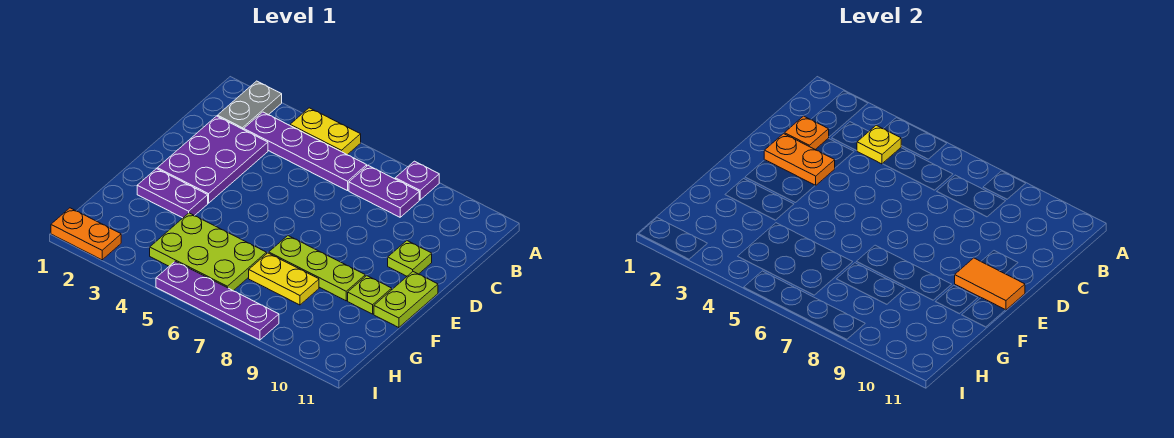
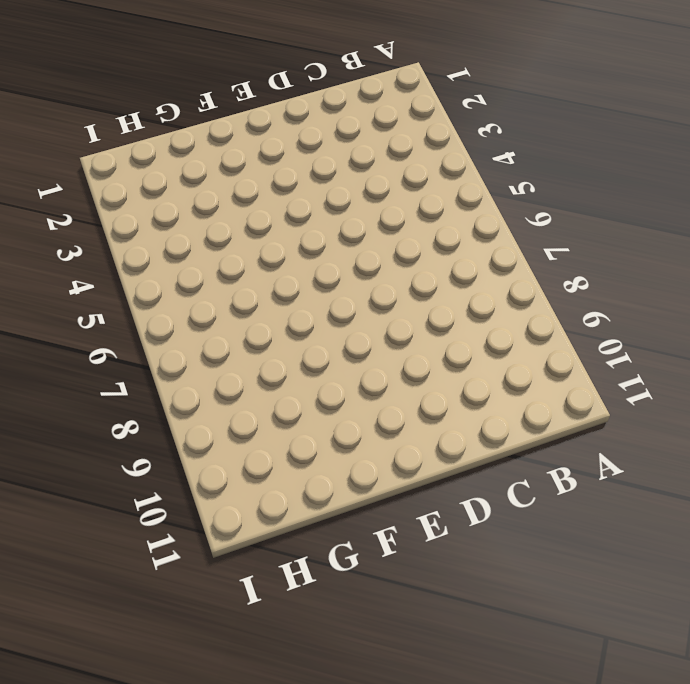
none -> grey plate A2:B2 level 1
none -> yellow plate A4:A5 level 1
none -> purple plate A8 level 1

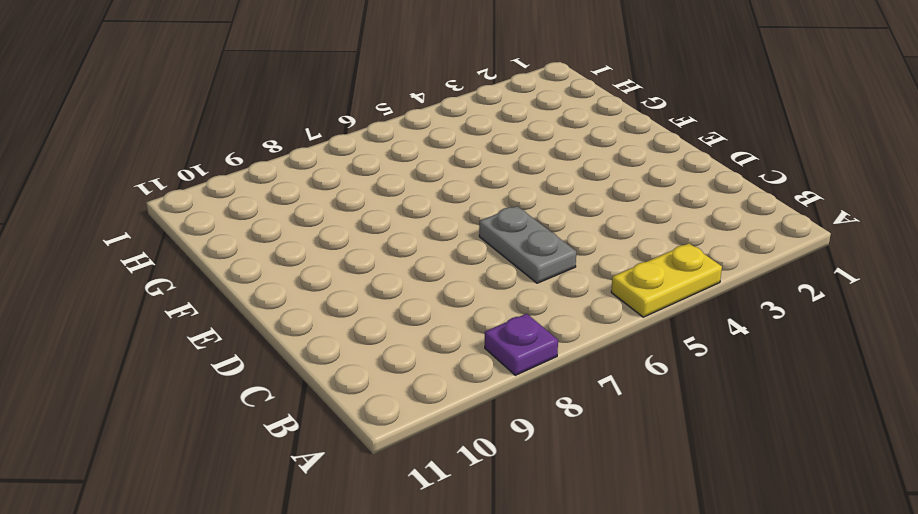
grey plate C6:D6 level 1 -> grey plate A2:B2 level 1
none -> purple plate B3:B6 level 1
none -> purple plate B7:B8 level 1
none -> purple plate C2:E3 level 1

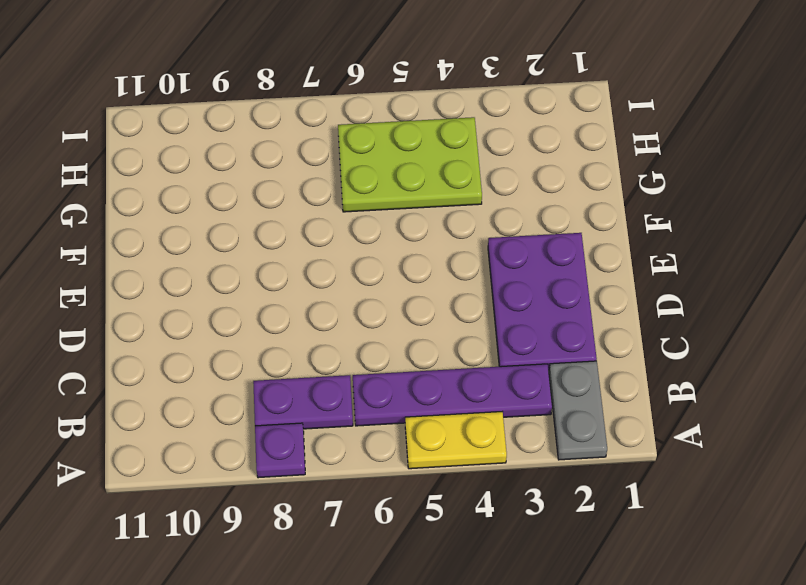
none -> lime plate D10 level 1
none -> lime plate E11:F11 level 1
none -> purple plate F2:F3 level 1

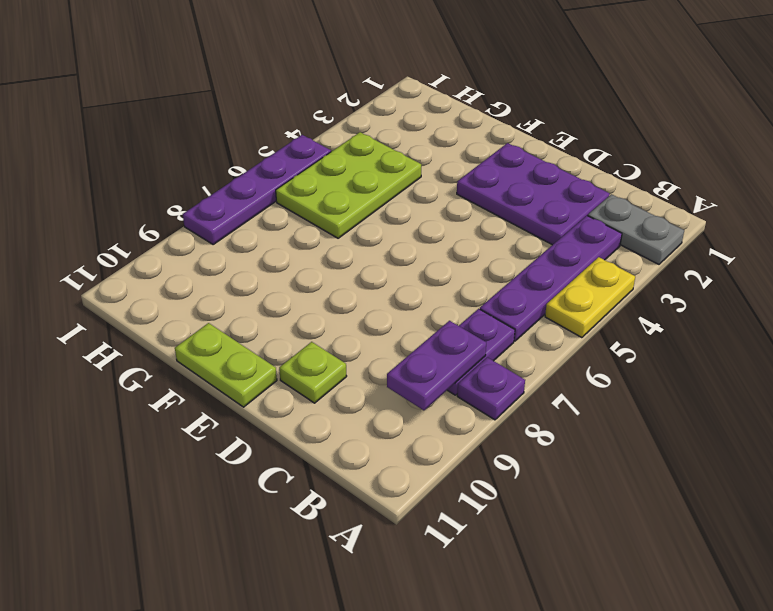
purple plate B8:B9 level 2 -> purple plate F2:F3 level 1
none -> lime plate F7:F9 level 1
none -> lime plate F10 level 1
none -> yellow plate G7:G8 level 1

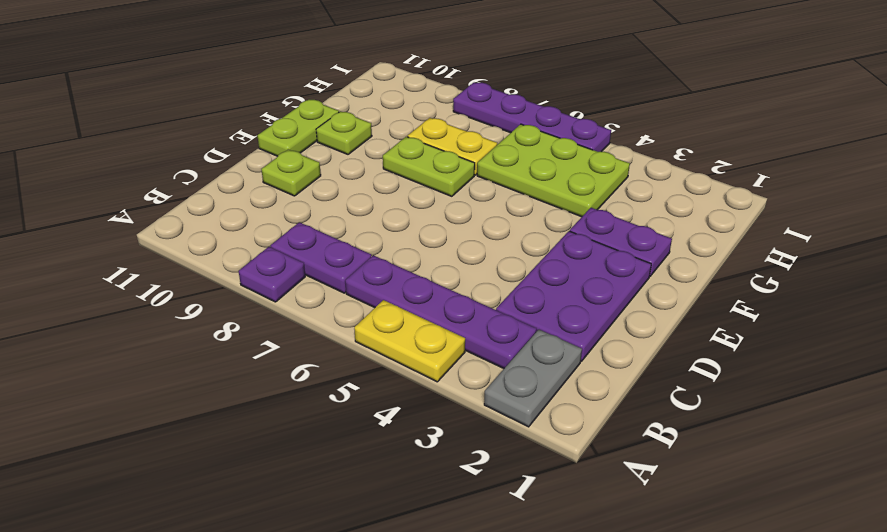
lime plate F7:F8 level 1 -> lime plate F7:F9 level 1
none -> orange plate I1:I2 level 1
none -> yellow plate B4 level 2
none -> orange plate C2 level 2

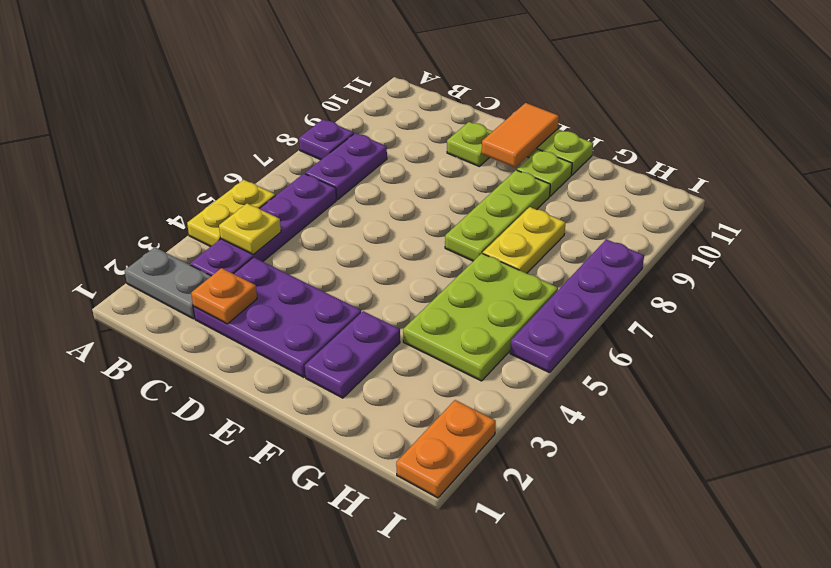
none -> orange plate D2:D3 level 2

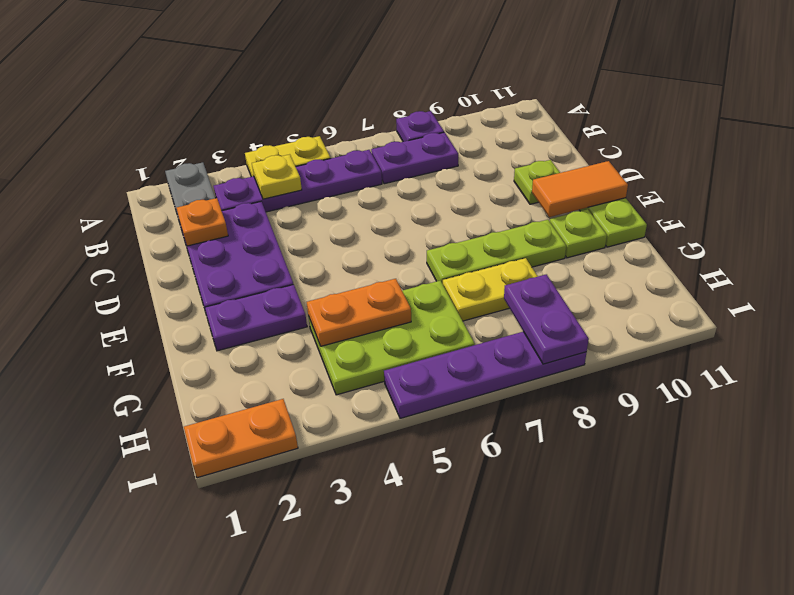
orange plate G4:G5 level 2 -> orange plate D2:D3 level 2
purple plate H8:I8 level 2 -> none

